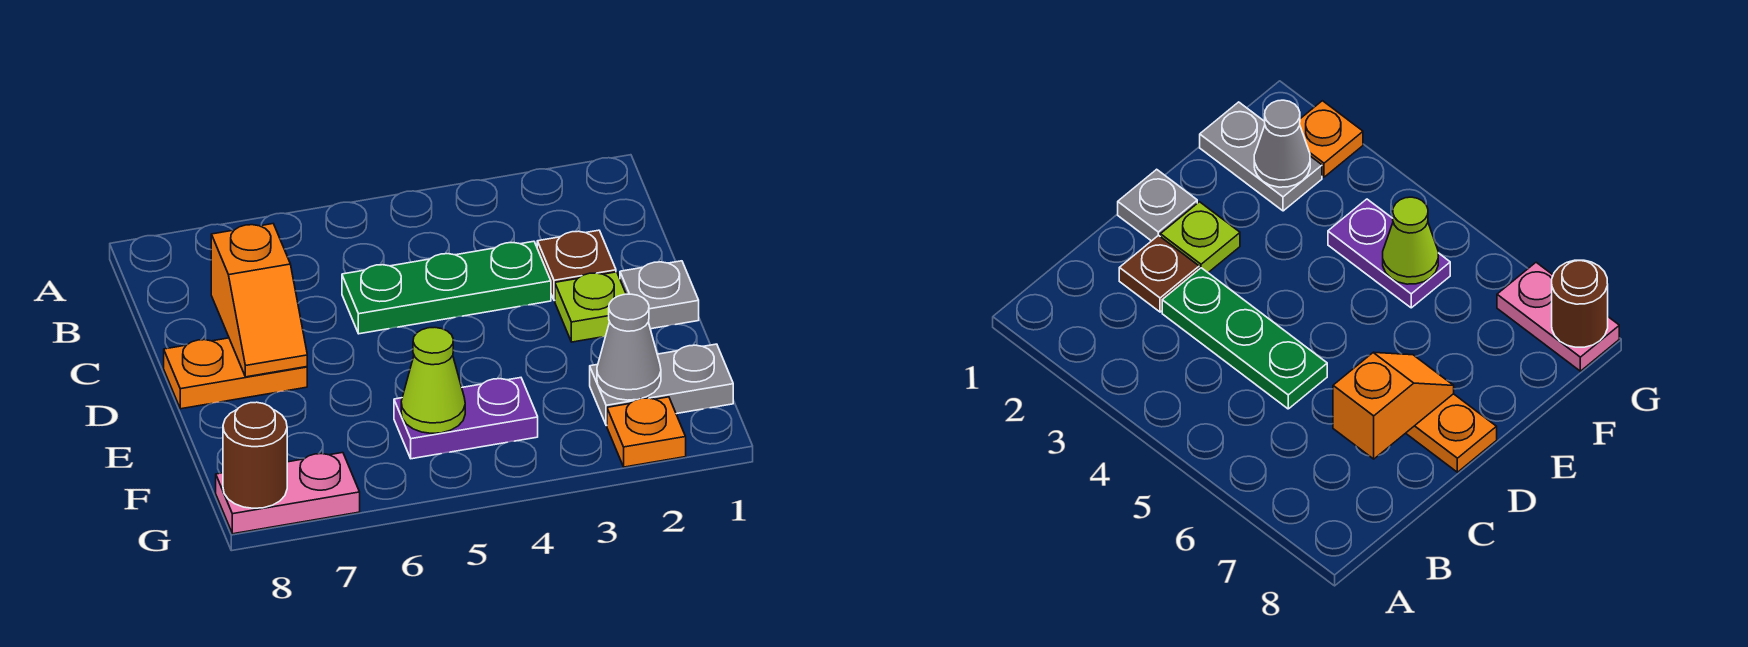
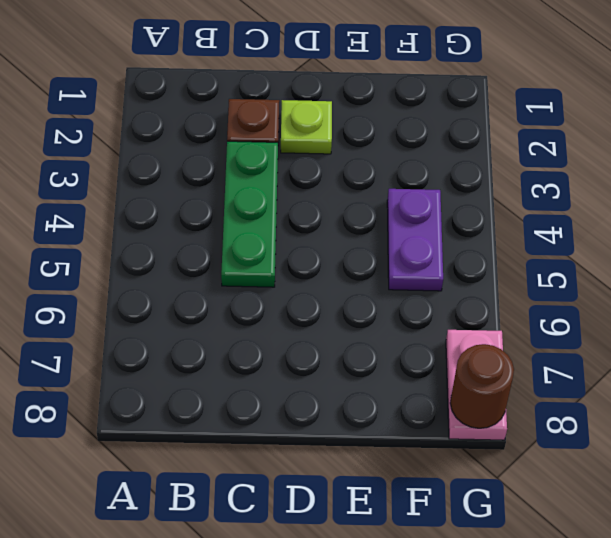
none -> grey plate D1 level 1
none -> orange plate D7:D8 level 1
none -> grey plate F1:F2 level 1

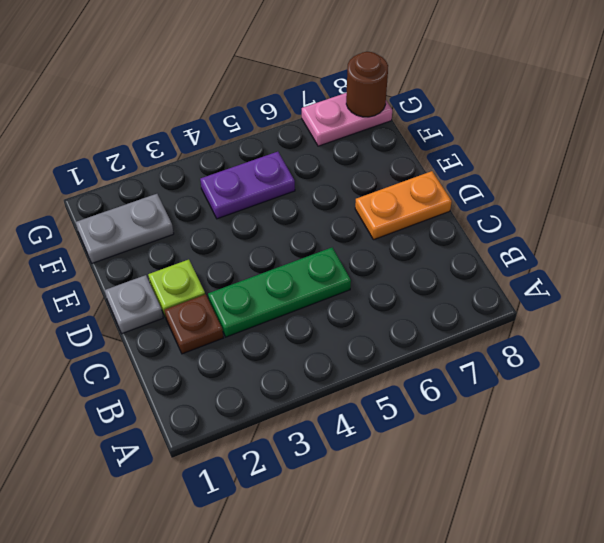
none -> orange plate G2 level 1
none -> orange slope C7:D7 level 2 top C
none -> grey cone F2 level 2

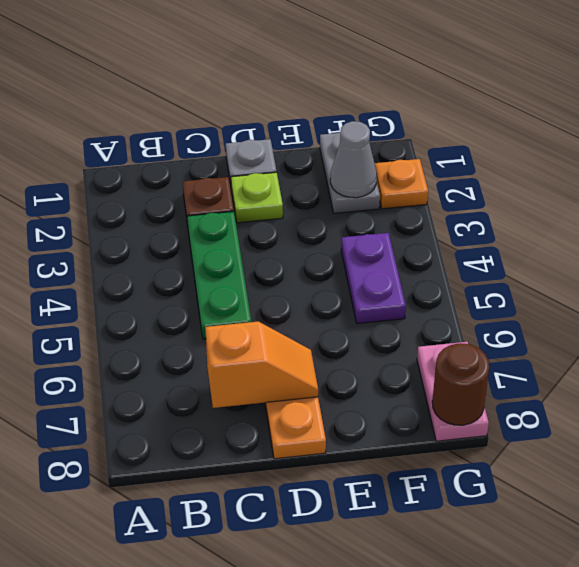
none -> lime cone F5 level 2

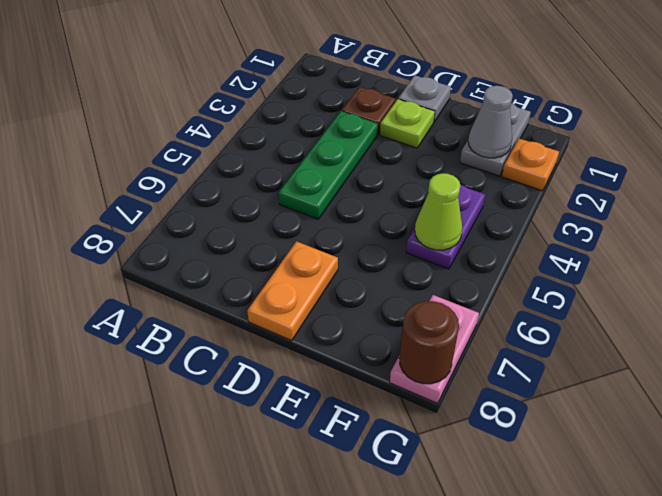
none -> orange slope C7:D7 level 2 top C

